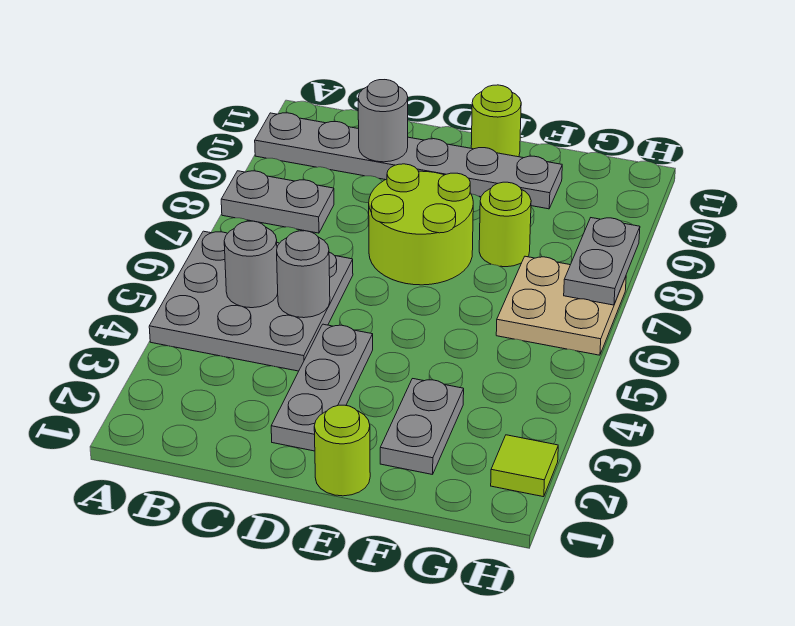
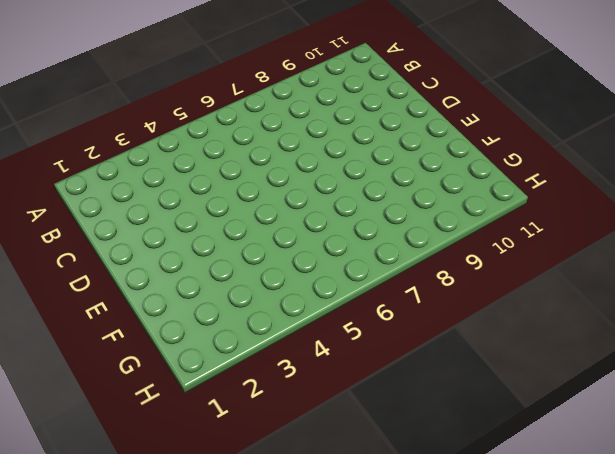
none -> grey plate A4:C6 level 1
none -> grey plate A8:B8 level 1
none -> grey plate A10:F10 level 1

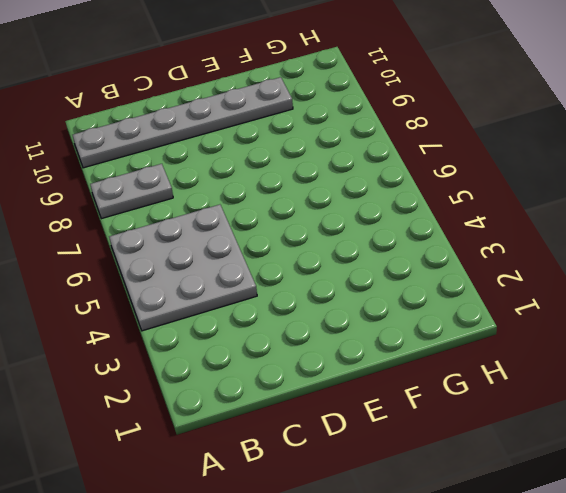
none -> grey plate D2:D4 level 1
none -> lime round brick D7:E8 level 1
none -> lime round brick E1 level 1

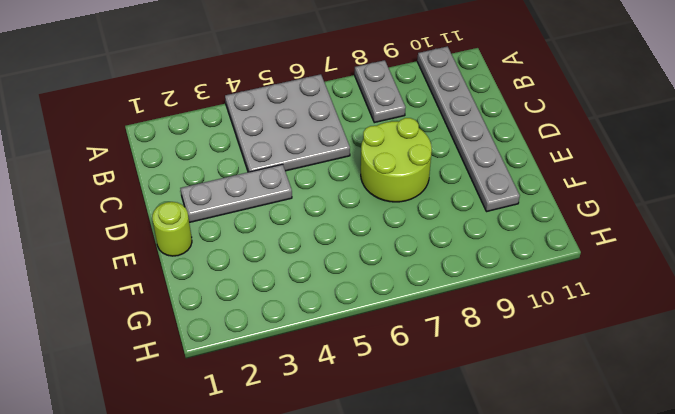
none -> lime round brick E11 level 1
none -> grey plate F2:F3 level 1
none -> lime round brick F8 level 1

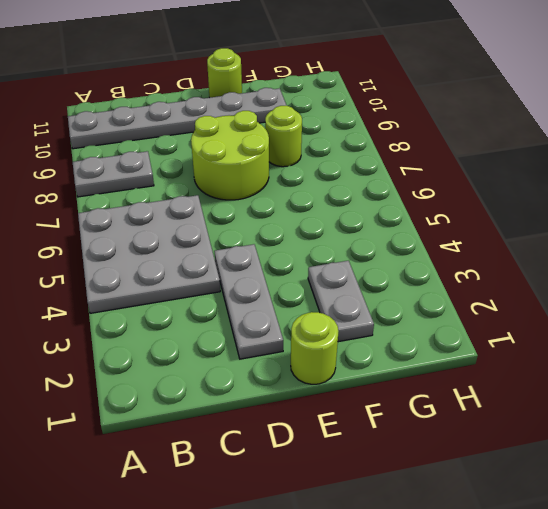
none -> tan plate G6:H7 level 1
none -> lime tile H2 level 1
none -> grey round brick B5 level 2

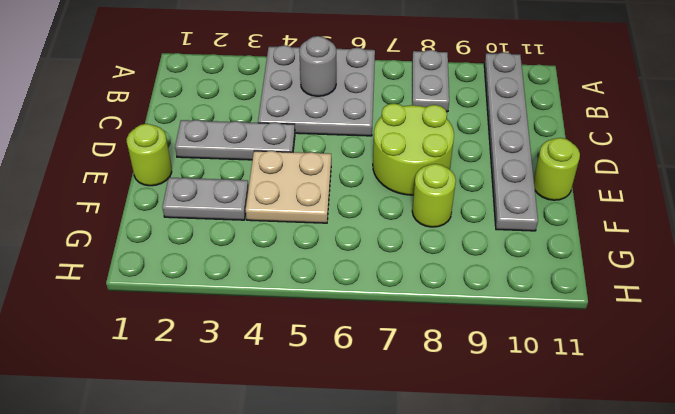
tan plate E4:F5 level 1 -> tan plate G6:H7 level 1
none -> lime tile H2 level 1
none -> grey round brick C5 level 2
none -> grey round brick C10 level 2

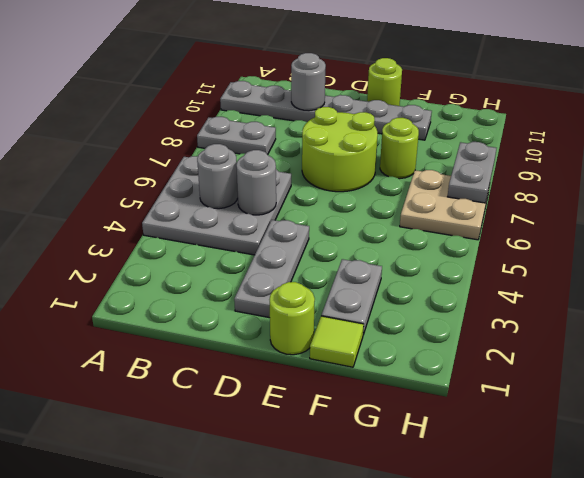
lime tile F1 level 1 -> lime tile H2 level 1

